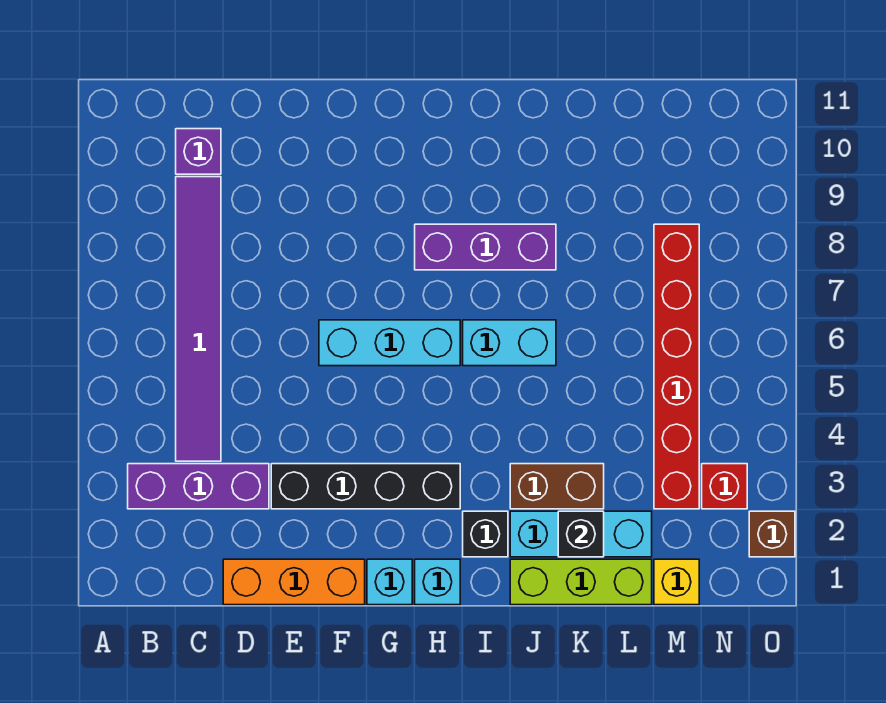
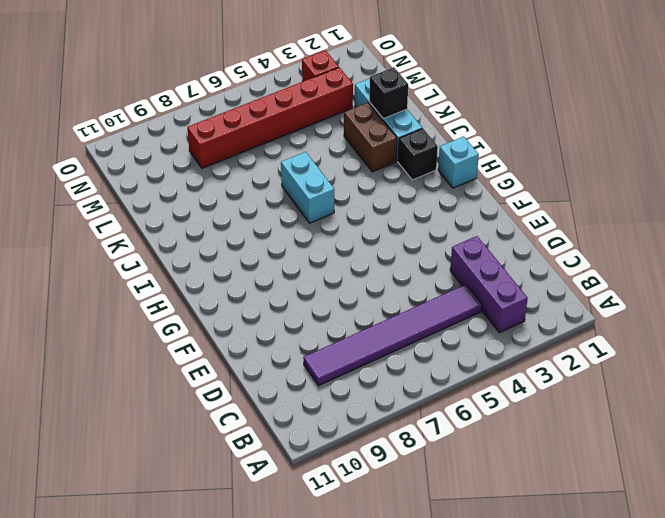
none -> purple brick C10 level 1
none -> orange brick D1:F1 level 1
none -> black brick E3:H3 level 1

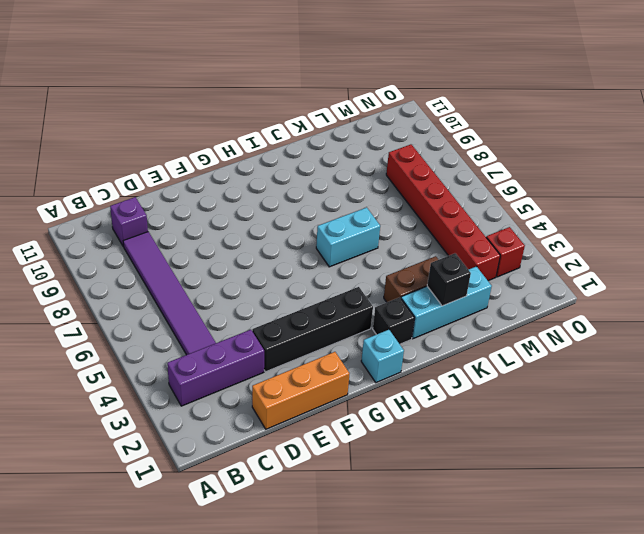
none -> cyan brick F6:H6 level 1
none -> cyan brick G1 level 1
none -> purple brick H8:J8 level 1

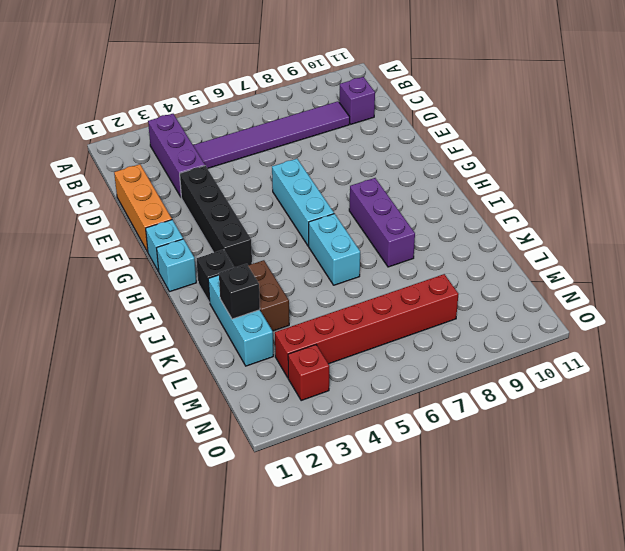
none -> lime brick J1:L1 level 1
none -> yellow brick M1 level 1
none -> brown brick O2 level 1

